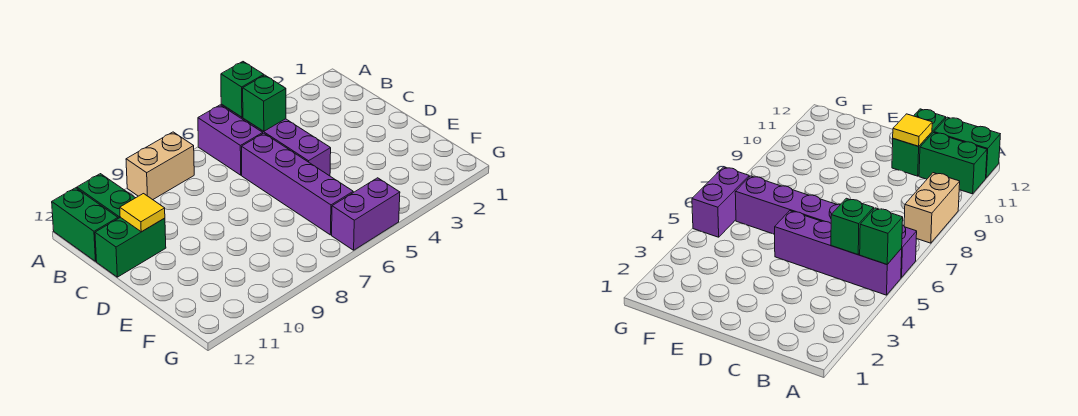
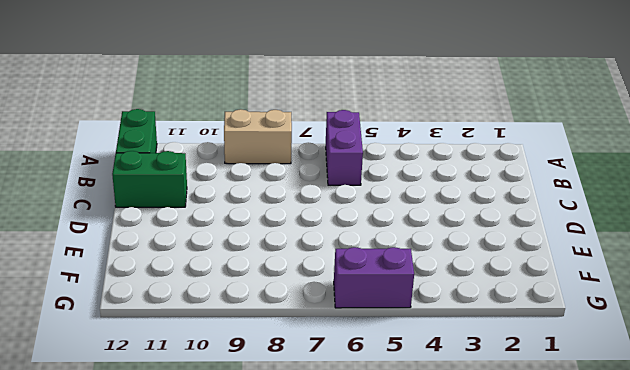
none -> purple brick A5:D5 level 1
none -> green brick A11:B11 level 1

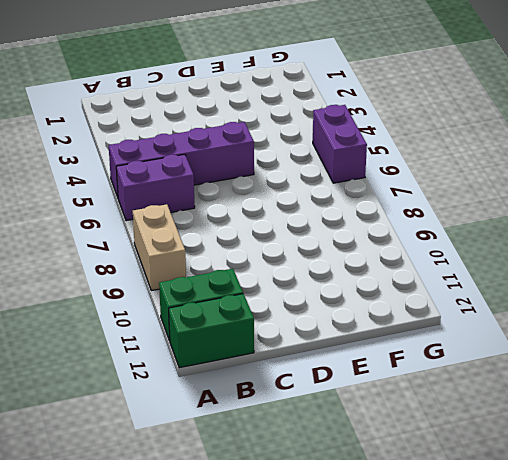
none -> purple brick C6:F6 level 1
none -> green brick C11:C12 level 1

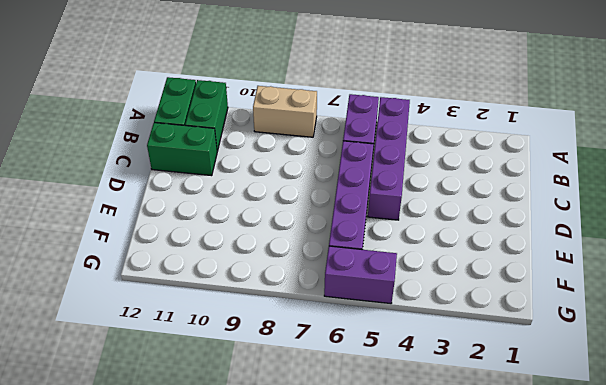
none -> green brick A5 level 2
none -> green brick B5 level 2

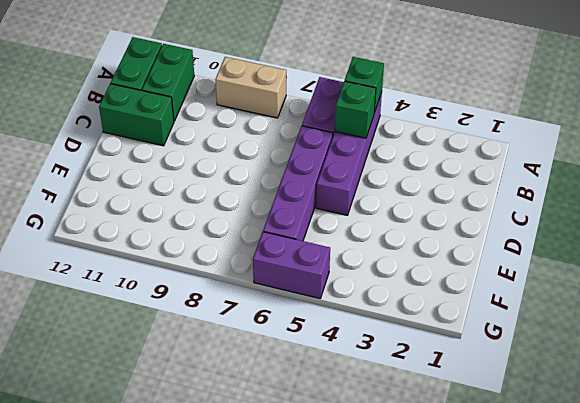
none -> yellow tile C11 level 2

